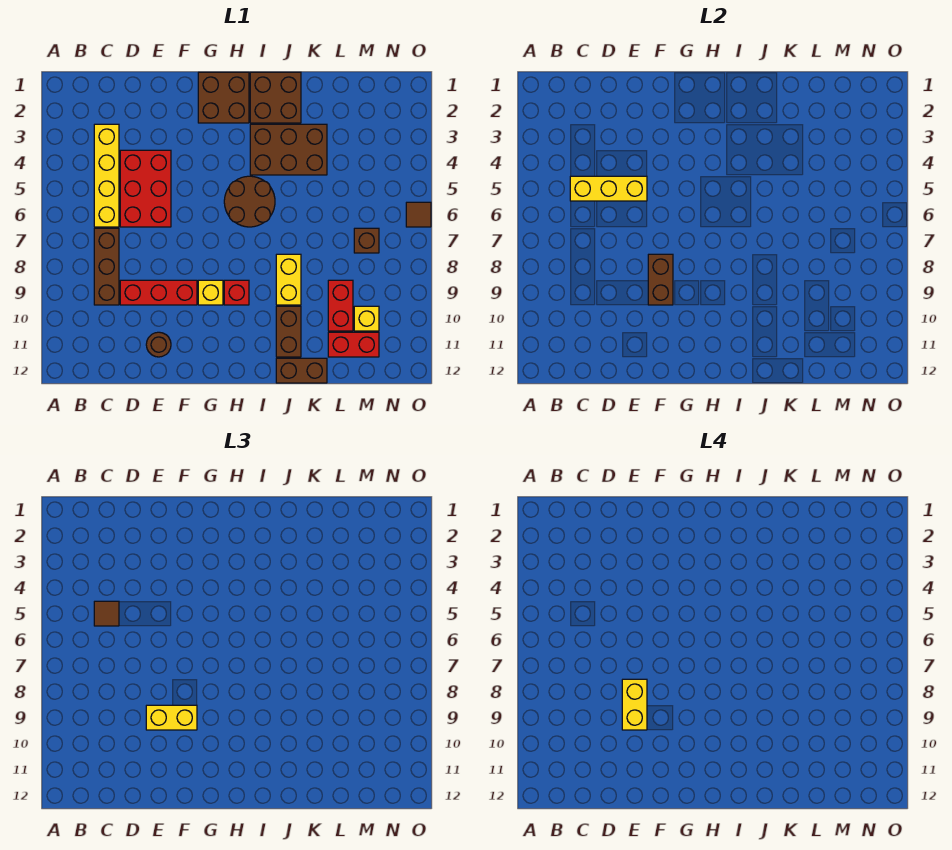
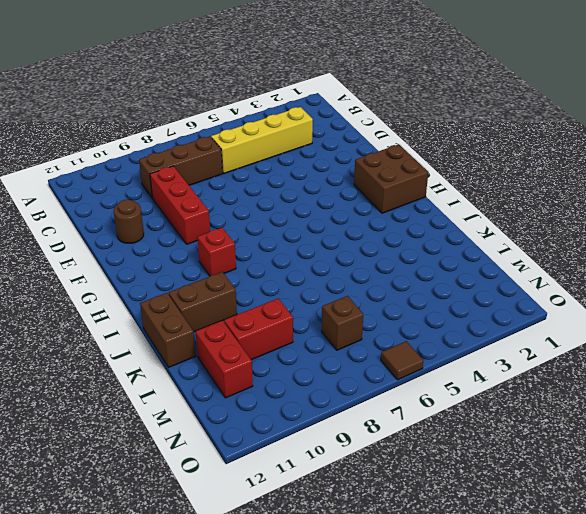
none -> red brick D4:E6 level 1
none -> yellow brick G9 level 1
none -> brown round brick H5:I6 level 1

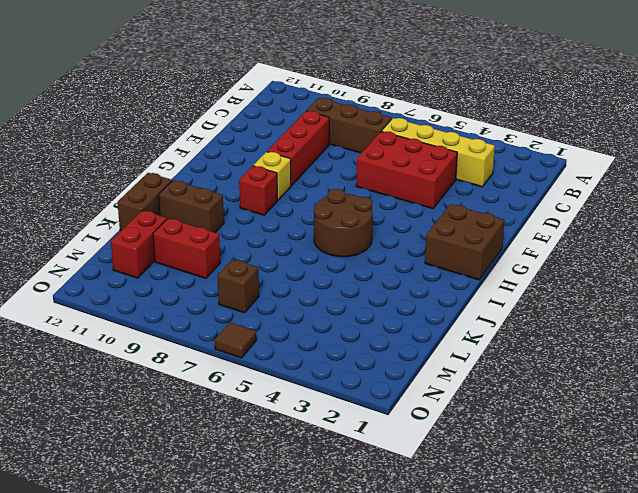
none -> brown round brick E11 level 1
none -> brown brick I1:J2 level 1
none -> brown brick I3:K4 level 1

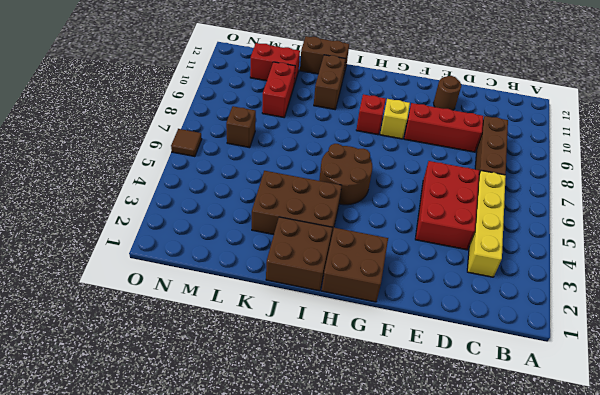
none -> yellow brick J8:J9 level 1
none -> yellow brick M10 level 1
none -> yellow brick C5:E5 level 2

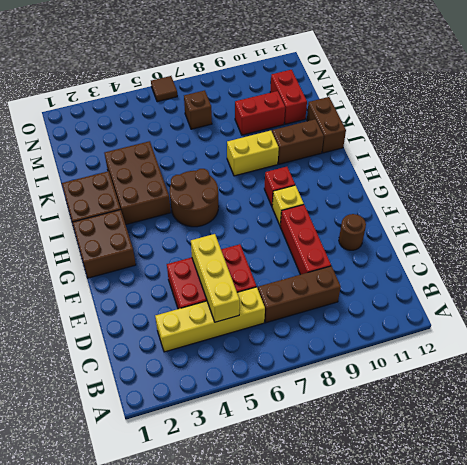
none -> yellow brick M10 level 1
none -> brown brick F8:F9 level 2
none -> brown tile C5 level 3

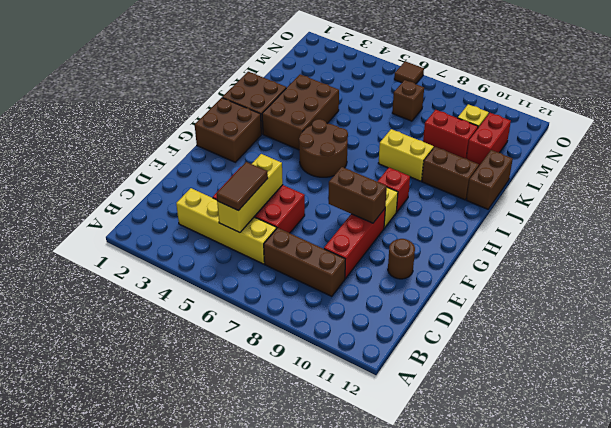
brown tile C5:D5 level 3 -> brown tile C5 level 3
none -> yellow brick E9:F9 level 3
none -> yellow brick E8:E9 level 4

